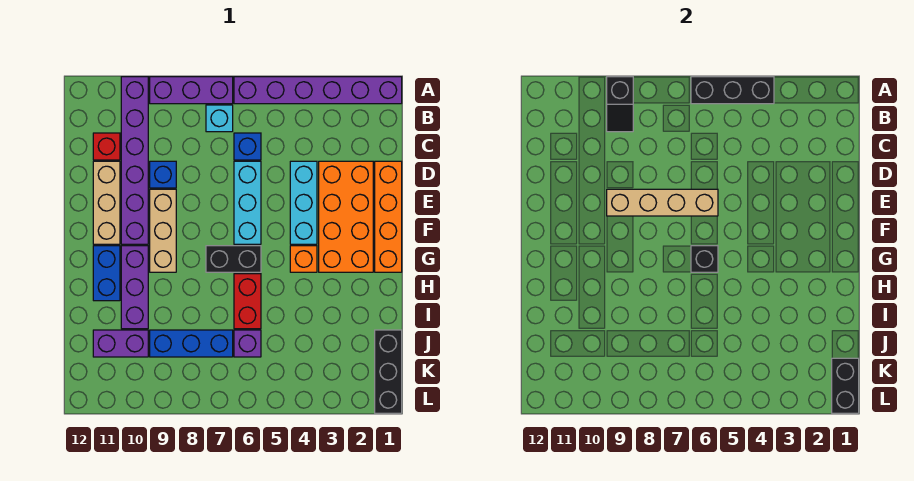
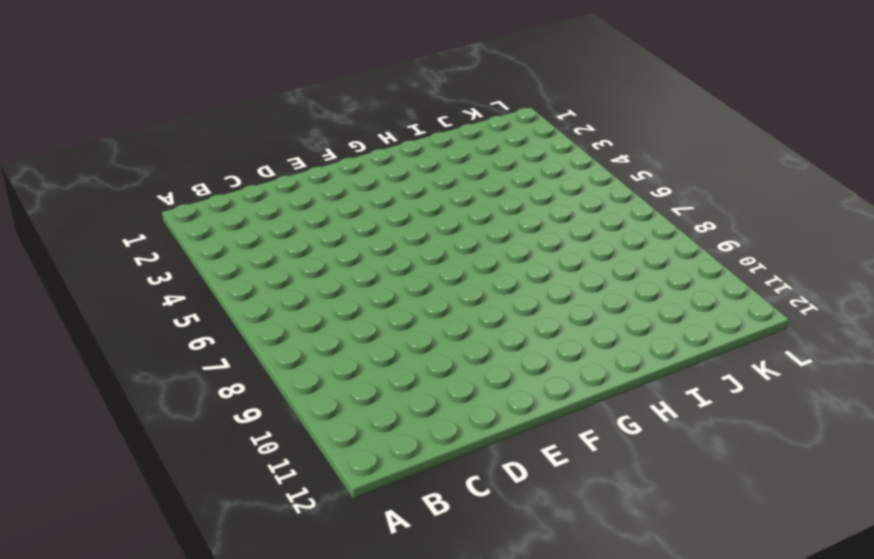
none -> purple brick A1:A6 level 1
none -> purple brick A7:A9 level 1
none -> purple brick A10:F10 level 1

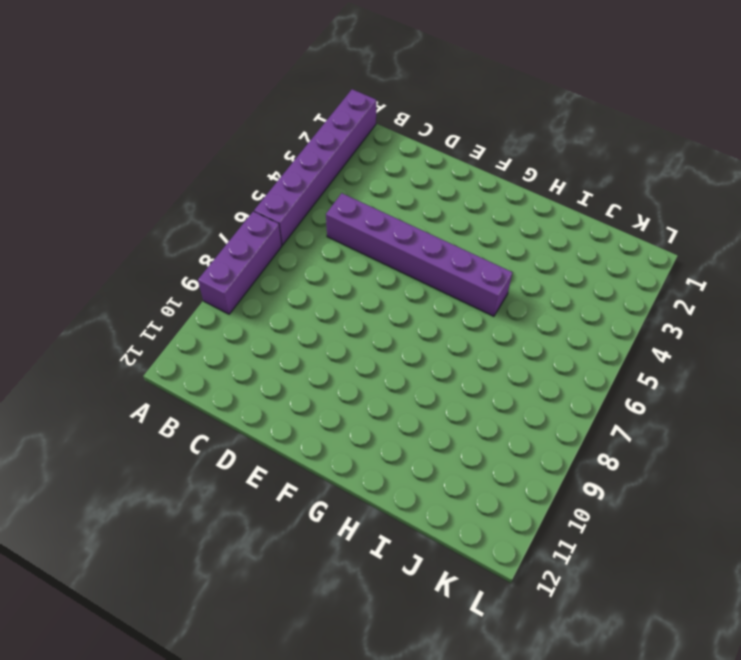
purple brick C5:H5 level 1 -> purple brick A10:F10 level 1
none -> cyan brick B7 level 1
none -> blue brick C6 level 1
none -> red brick C11 level 1

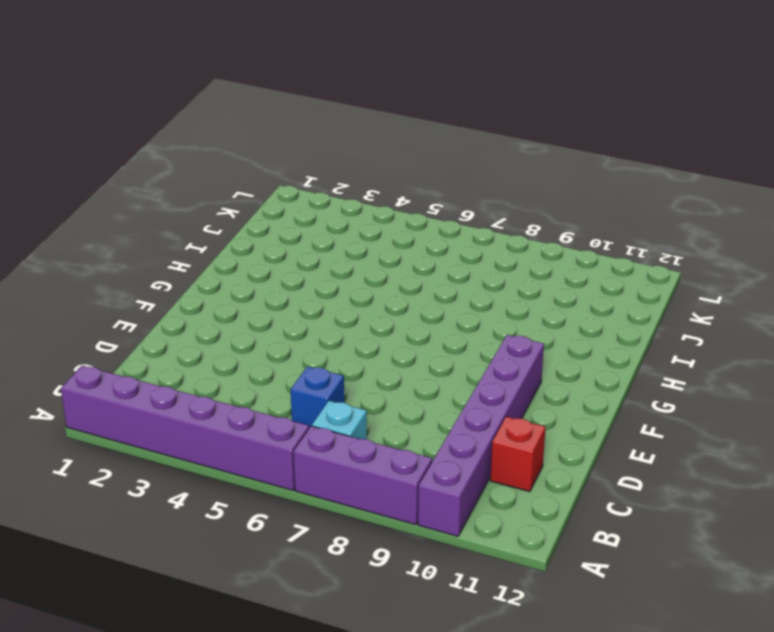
none -> orange brick D1:G1 level 1
none -> orange brick D2:G3 level 1
none -> cyan brick D4:F4 level 1

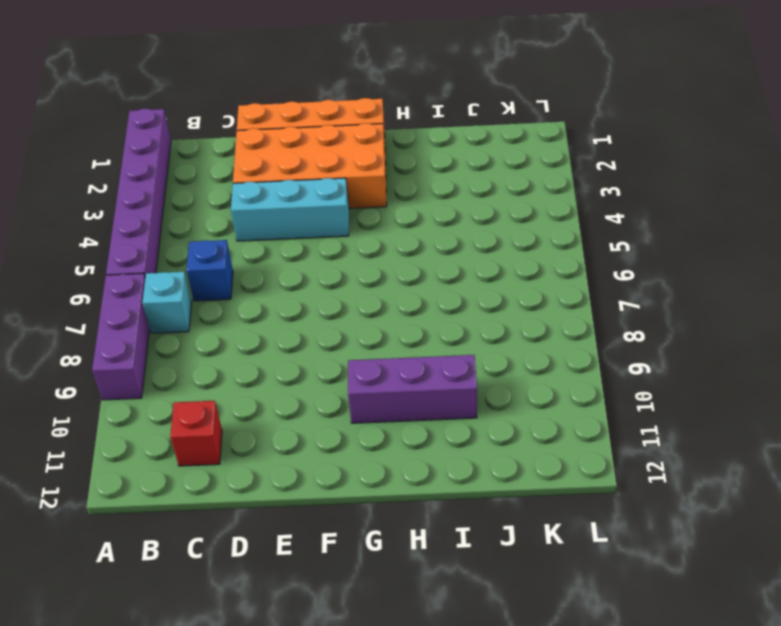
none -> purple brick A10:F10 level 1
none -> cyan brick D6:F6 level 1
none -> blue brick D9 level 1

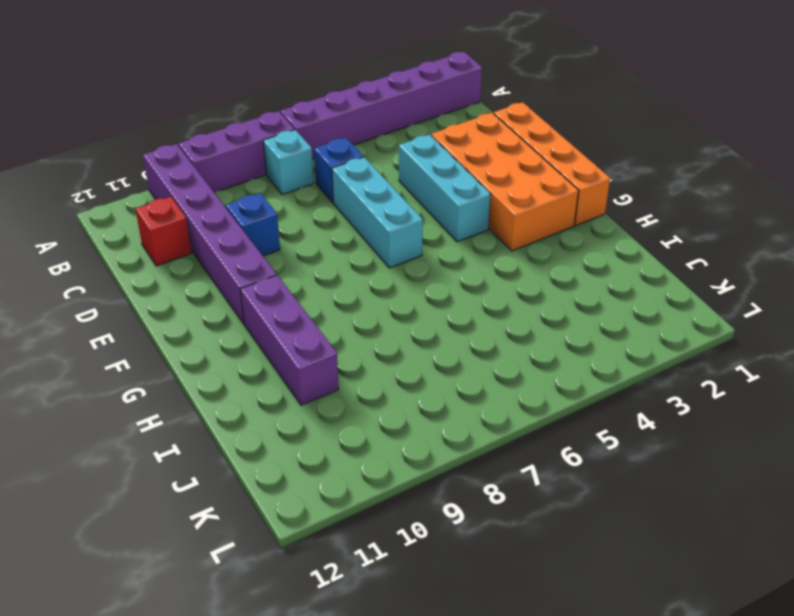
none -> tan brick D11:F11 level 1
none -> tan brick E9:G9 level 1
none -> orange brick G4 level 1

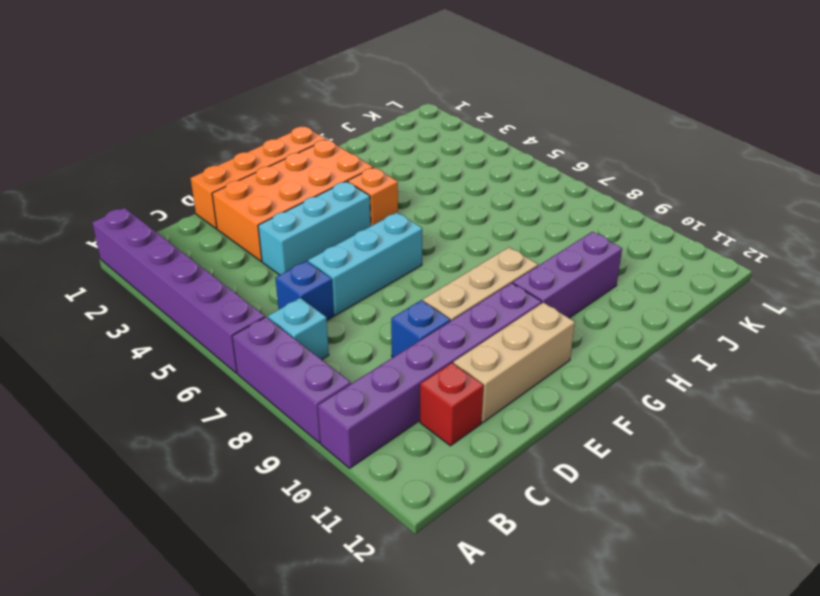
none -> black brick G6:G7 level 1
none -> blue brick G11:H11 level 1
none -> red brick H6:I6 level 1

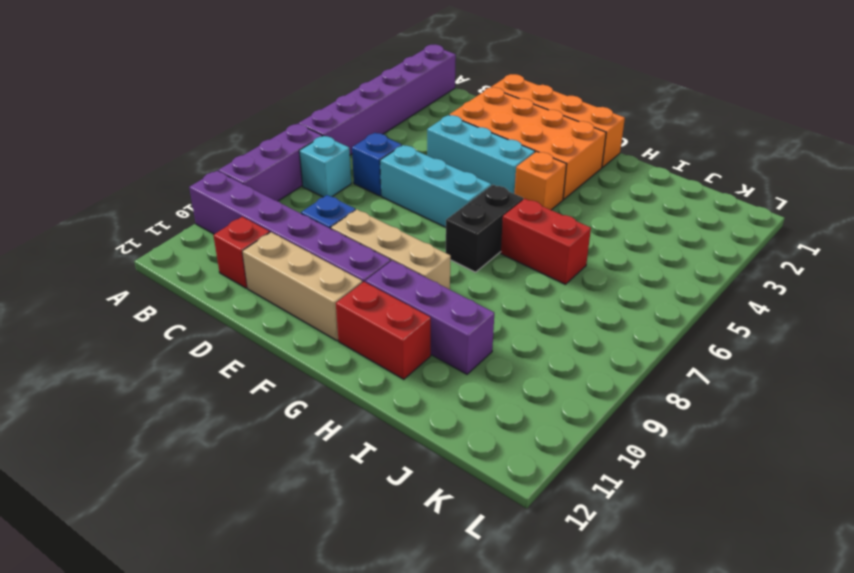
red brick G11:H11 level 1 -> blue brick G11:H11 level 1
none -> black brick J1:L1 level 1
none -> purple brick J6 level 1
none -> blue brick J7:J9 level 1

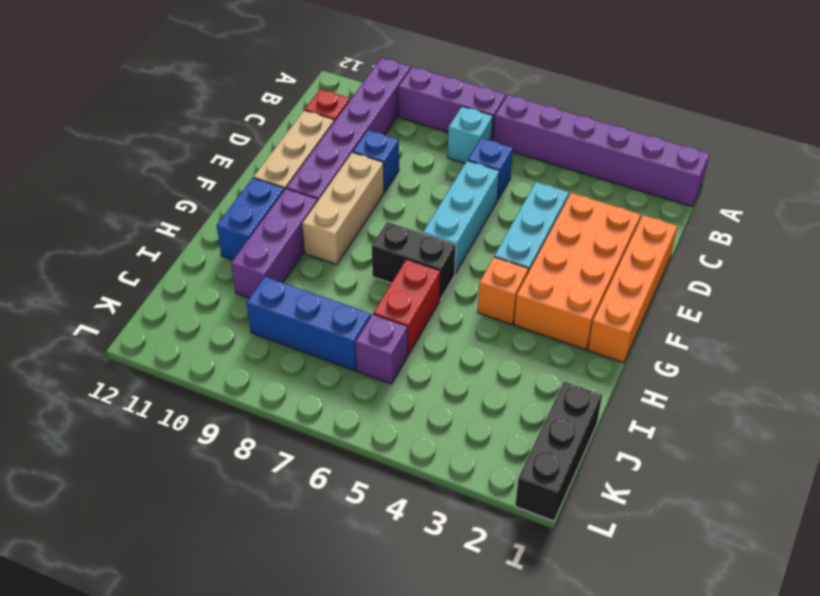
none -> purple brick J10:J11 level 1
none -> black brick A4:A6 level 2
none -> black slope A9:B9 level 2 top A

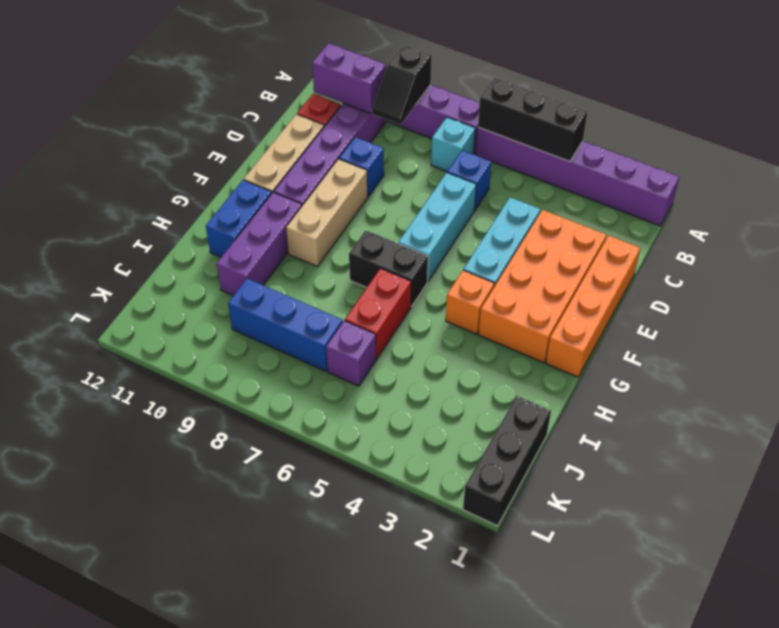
purple brick B10:B11 level 2 -> purple brick J10:J11 level 1
none -> tan brick E6:E9 level 2
none -> black brick G6 level 2
none -> black brick K1:L1 level 2

